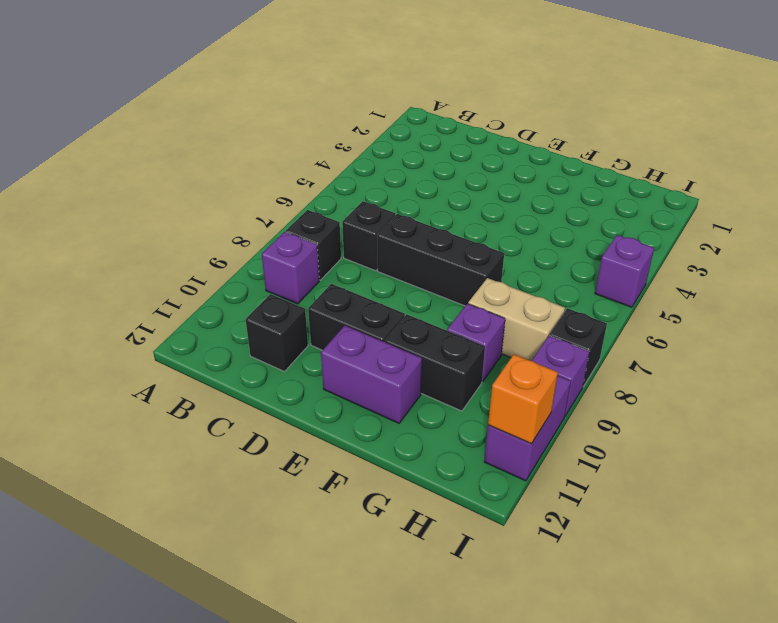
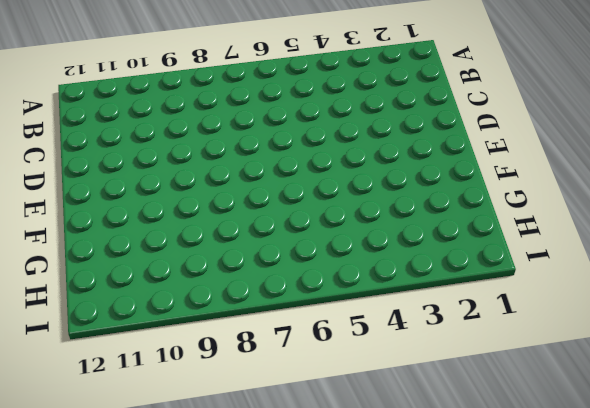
none -> black brick B8 level 1
none -> purple brick B9 level 1
none -> black brick C7 level 1

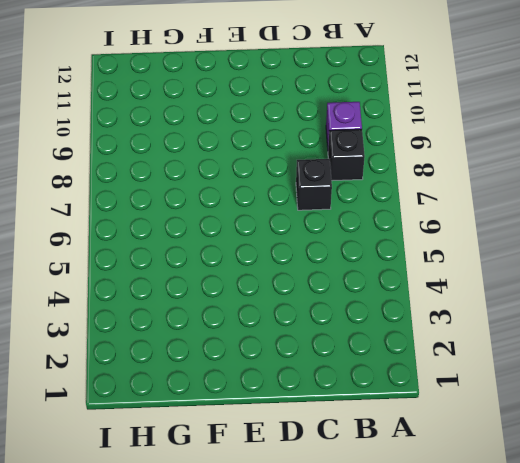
none -> black brick C11 level 1
none -> black brick D7:F7 level 1
none -> black brick D10:E10 level 1

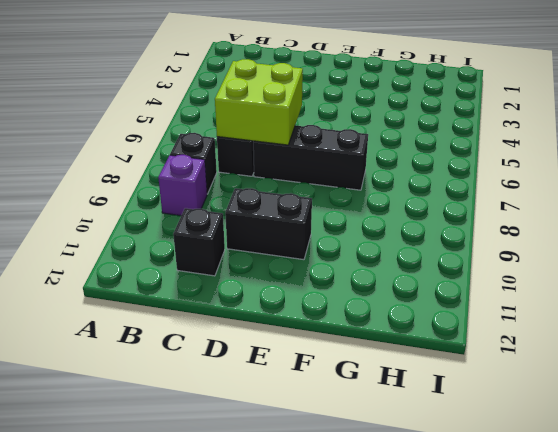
lime brick C6:D7 level 2 -> none
none -> purple brick E11:F11 level 1
none -> black brick F10:G10 level 1
none -> tan brick G8:H8 level 1

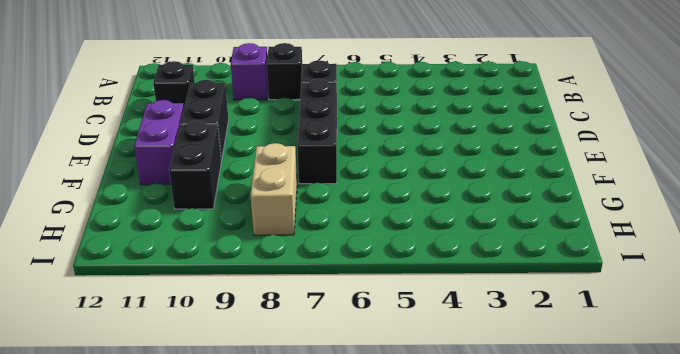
none -> purple brick G9 level 1
none -> purple brick I5 level 1
none -> black brick I8 level 1

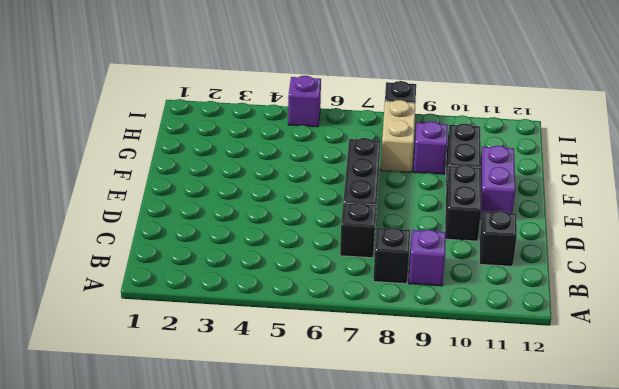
none -> purple brick I9 level 1
none -> purple brick I10:I11 level 1
none -> orange brick I11 level 2

